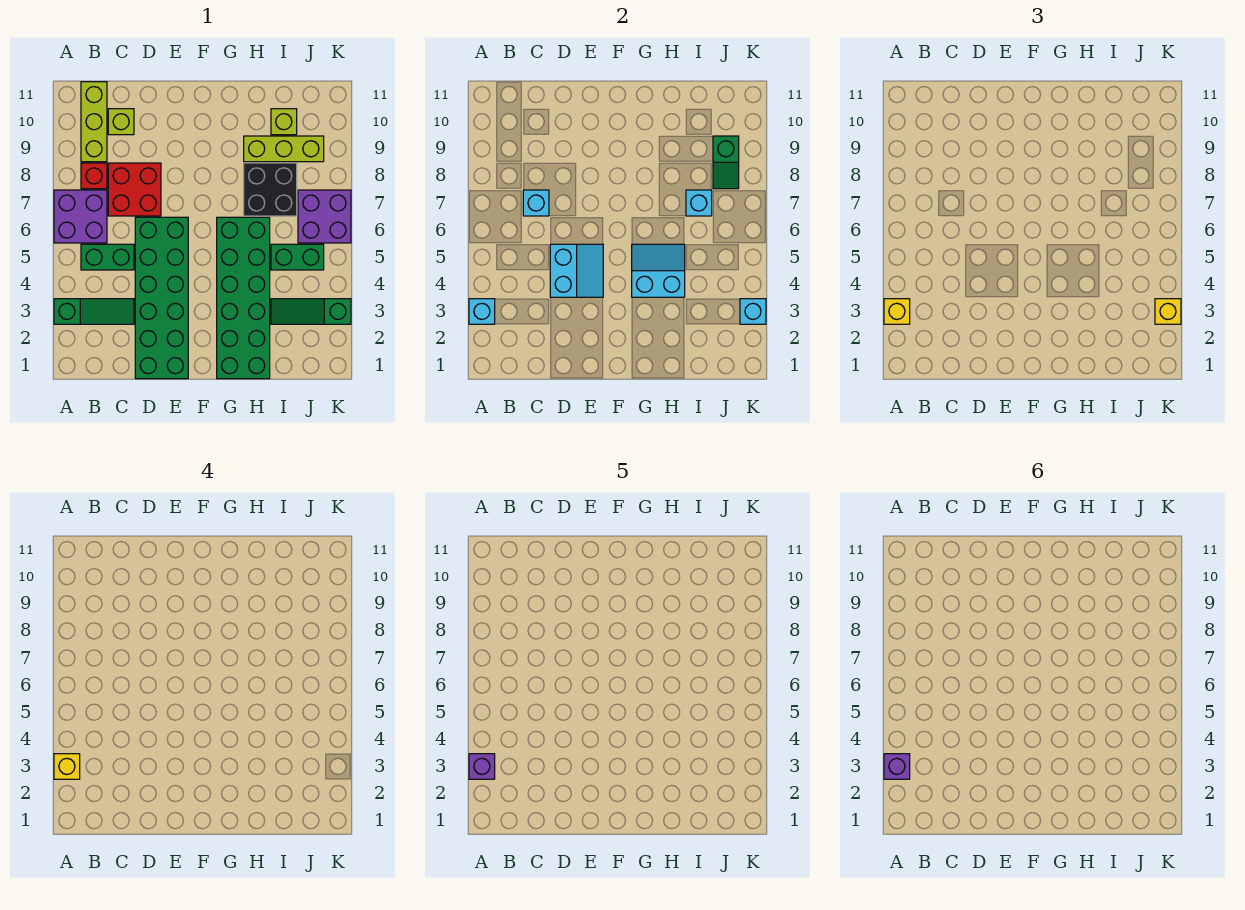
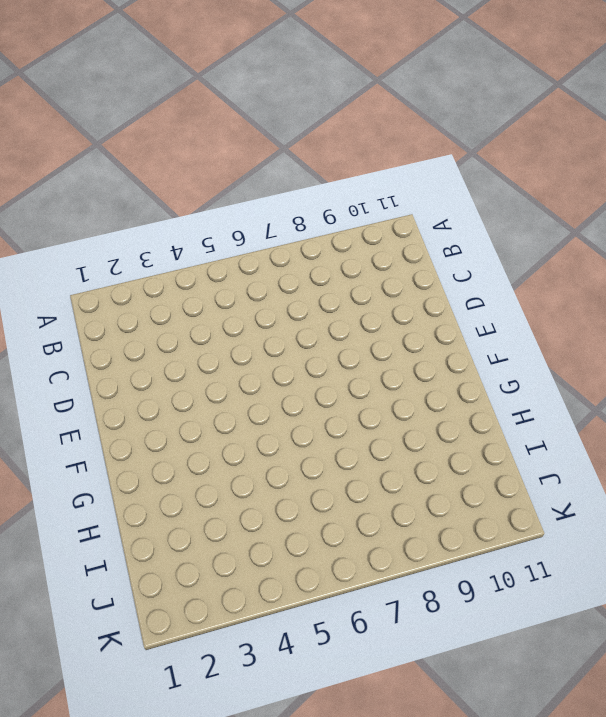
none -> green slope A3:C3 level 1 top A
none -> purple brick A6:B7 level 1
none -> green brick B5:C5 level 1

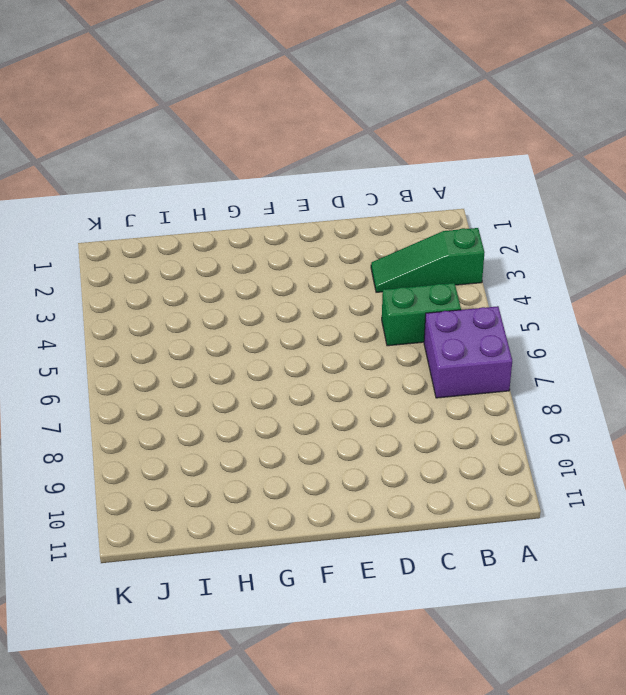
none -> red brick B8 level 1
none -> lime brick B9:B11 level 1
none -> red brick C7:D8 level 1

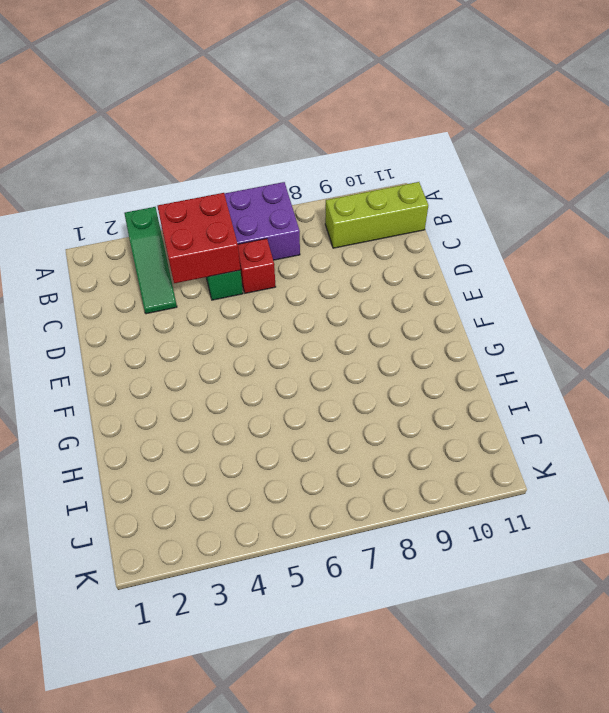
red brick B4:C5 level 2 -> red brick C7:D8 level 1
red brick C6 level 1 -> red brick B8 level 1
none -> lime brick C10 level 1
none -> green brick D1:E6 level 1
none -> green brick G1:H6 level 1

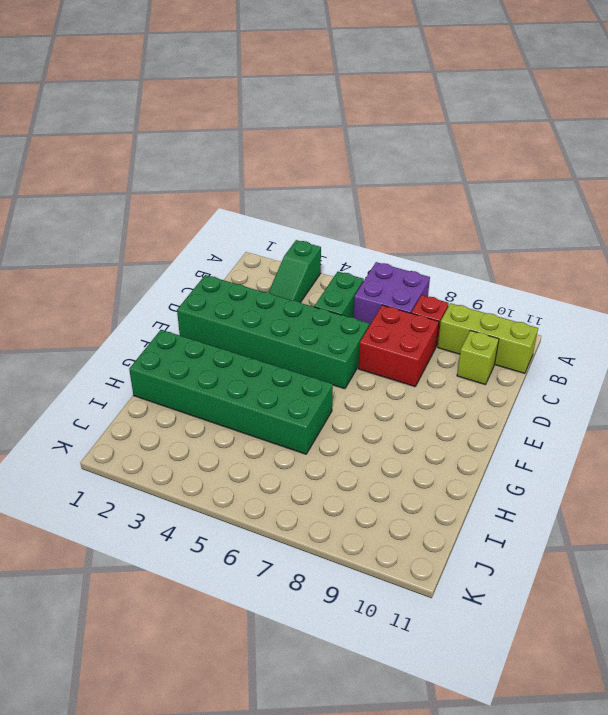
none -> black brick H7:I8 level 1
none -> lime brick H9:J9 level 1
none -> green slope I3:K3 level 1 top K

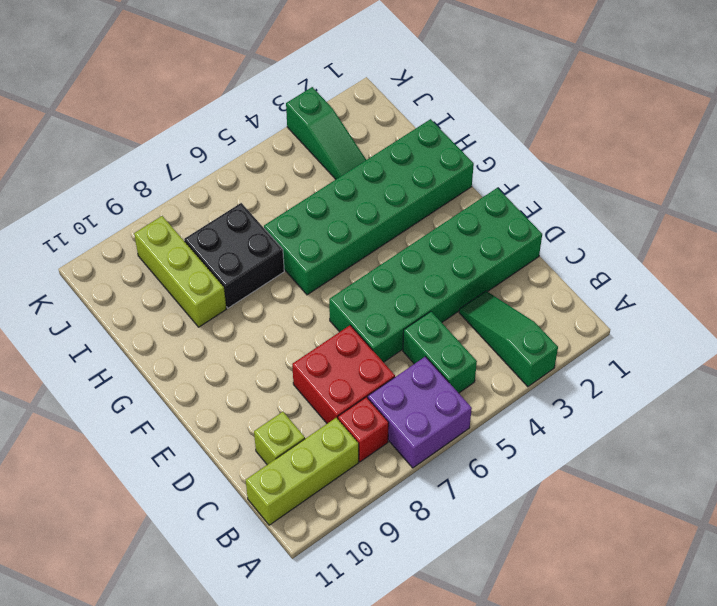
none -> green brick I5:J5 level 1
none -> lime brick I10 level 1
none -> purple brick J6:K7 level 1

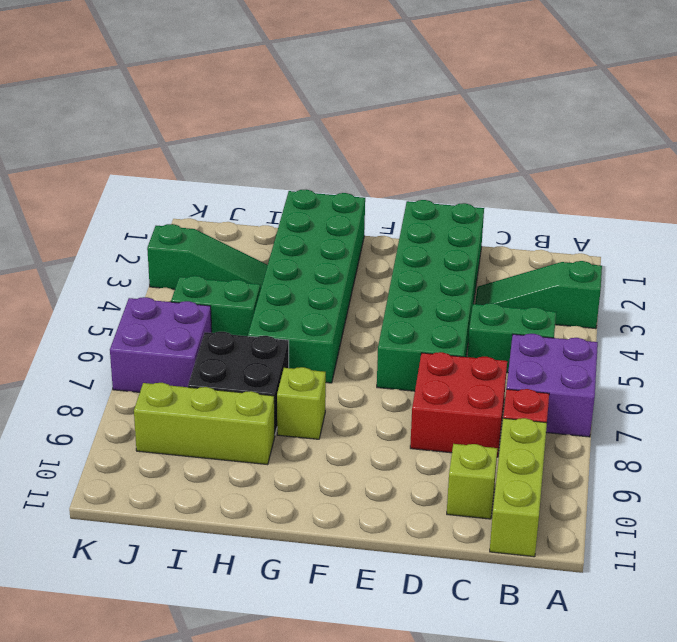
lime brick G8 level 1 -> lime brick I10 level 1
none -> cyan brick A3 level 2
none -> cyan brick C7 level 2
none -> cyan slope D4:E5 level 2 top D

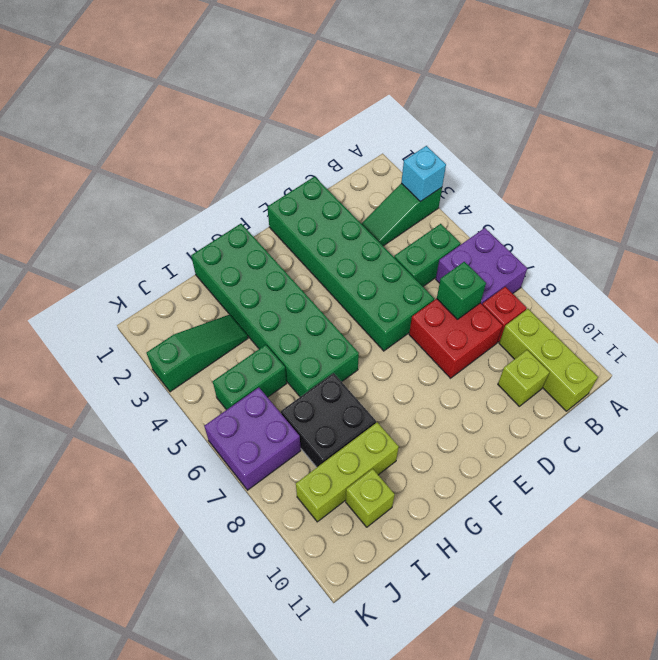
green brick C7 level 2 -> cyan brick C7 level 2
none -> cyan slope D4:E5 level 2 top D
none -> cyan slope G4:H5 level 2 top 4
none -> cyan brick I7 level 2

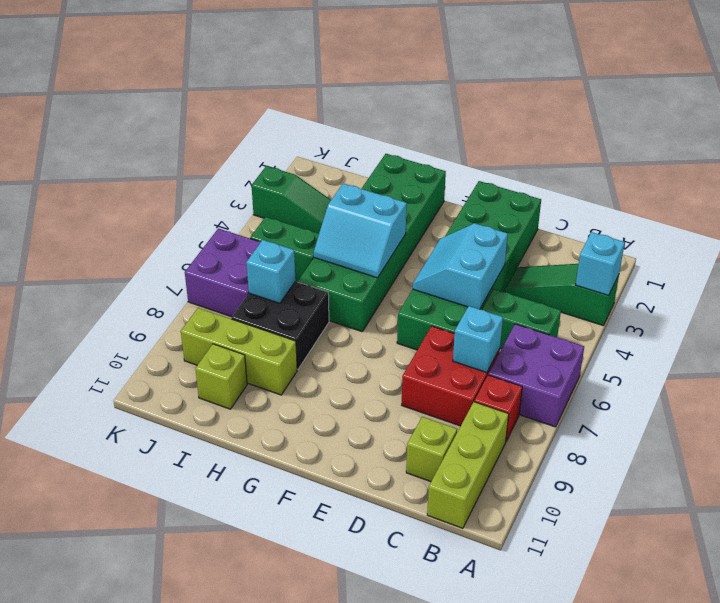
none -> green slope J8:J9 level 2 top 9
none -> cyan brick K3 level 2
none -> yellow brick A3 level 3

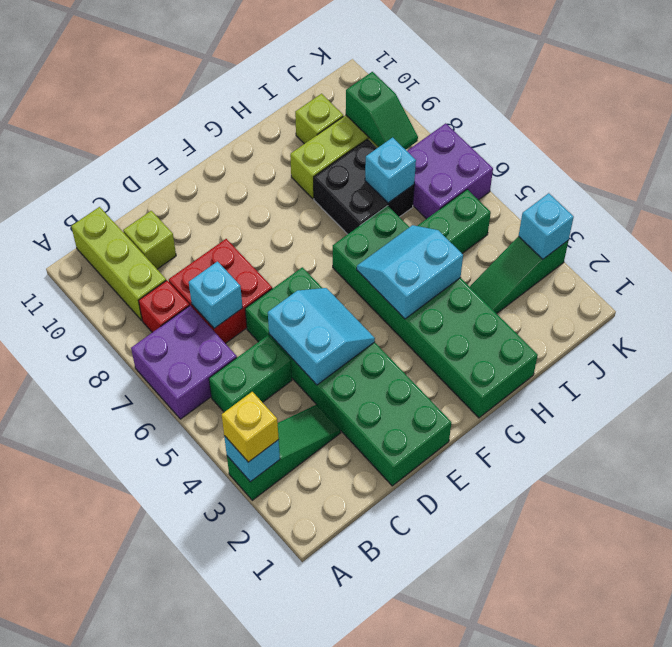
none -> yellow brick K3 level 3
none -> yellow brick A3 level 4
none -> purple brick A3 level 5

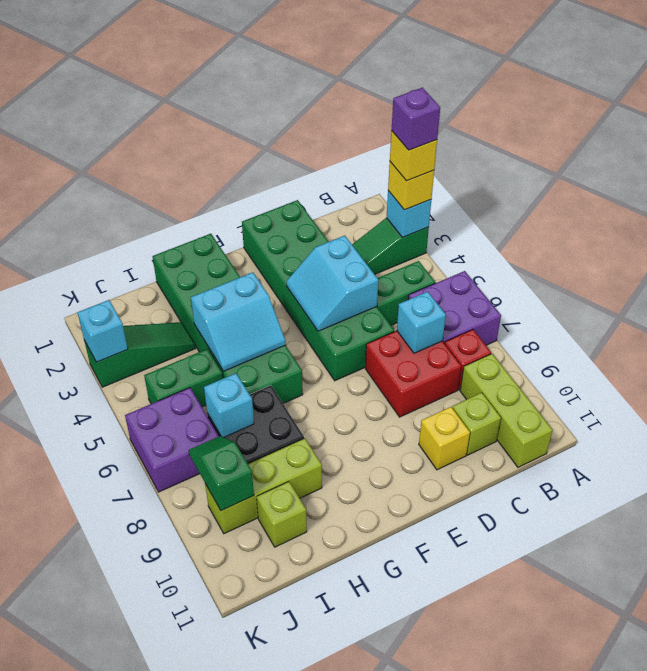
yellow brick D10 level 1 -> yellow brick K3 level 3
none -> purple brick A3 level 6

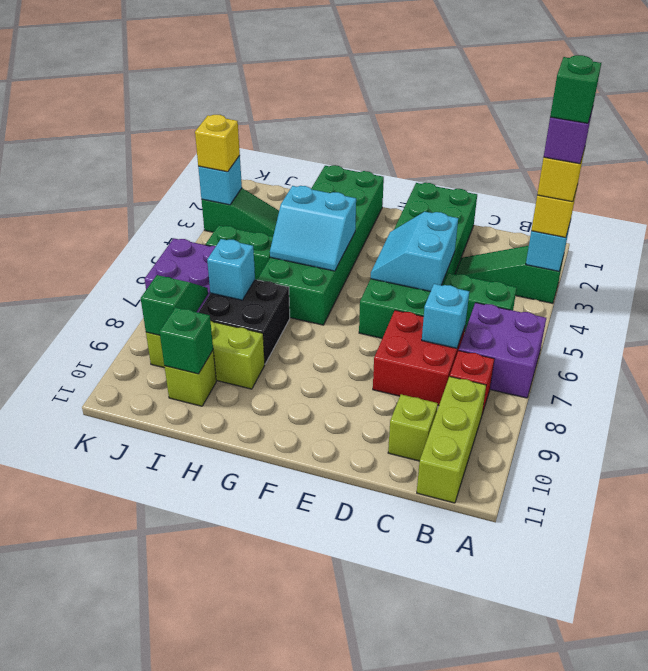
green brick A3 level 6 -> purple brick A3 level 6
green brick I10 level 2 -> none

